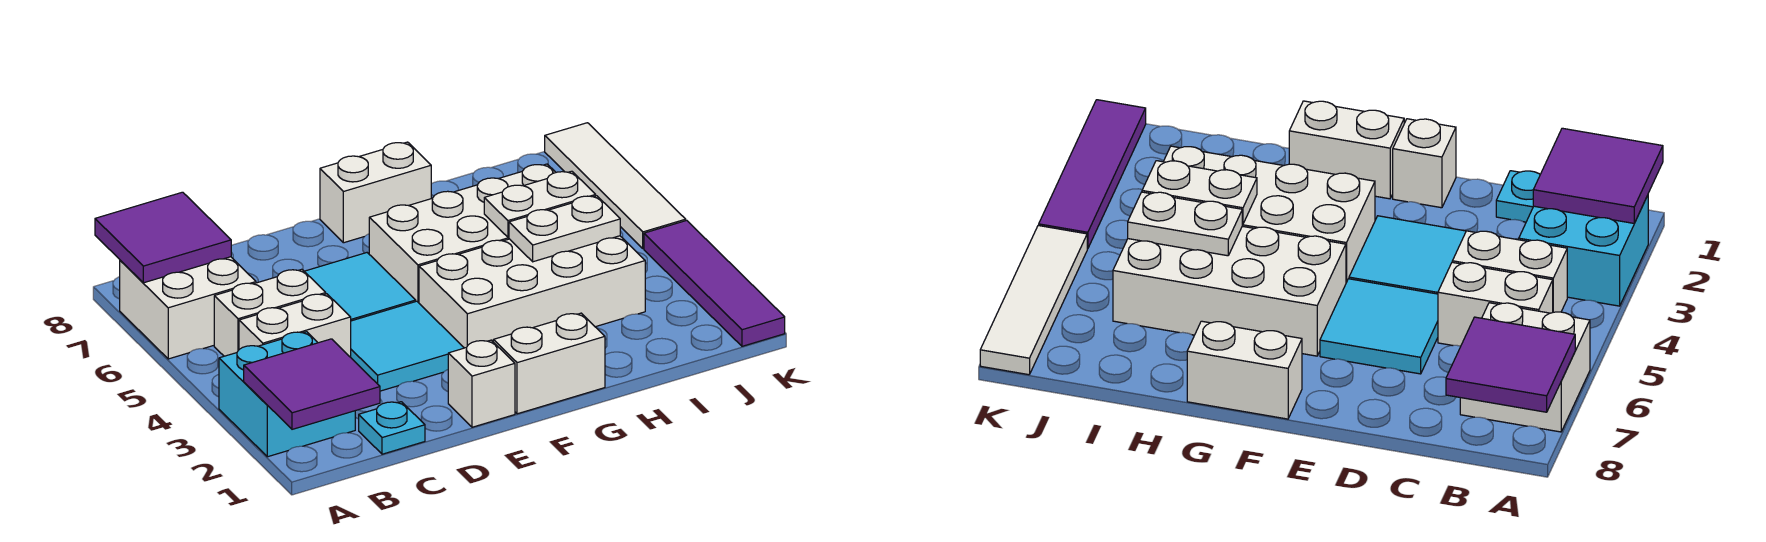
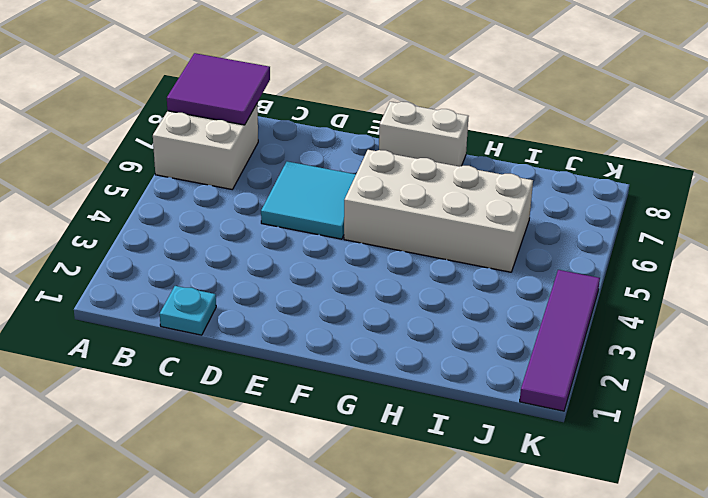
none -> cyan brick A2:B3 level 1
none -> white brick B4:C4 level 1
none -> white brick B5:C5 level 1

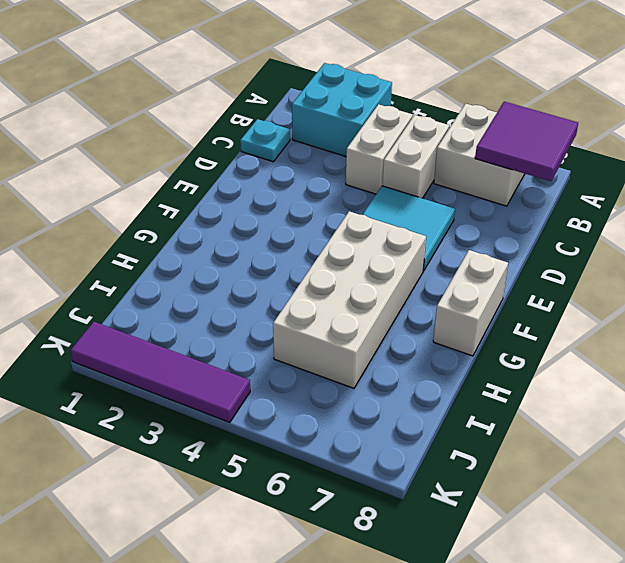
none -> cyan tile D3:E4 level 1
none -> white brick E1 level 1
none -> white brick F1:G1 level 1

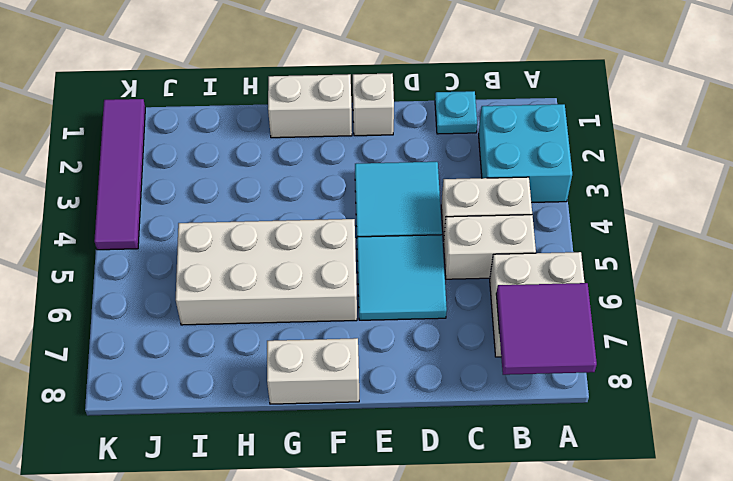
none -> white brick F3:I4 level 1
none -> white tile K5:K8 level 1
none -> purple tile A1:B2 level 2

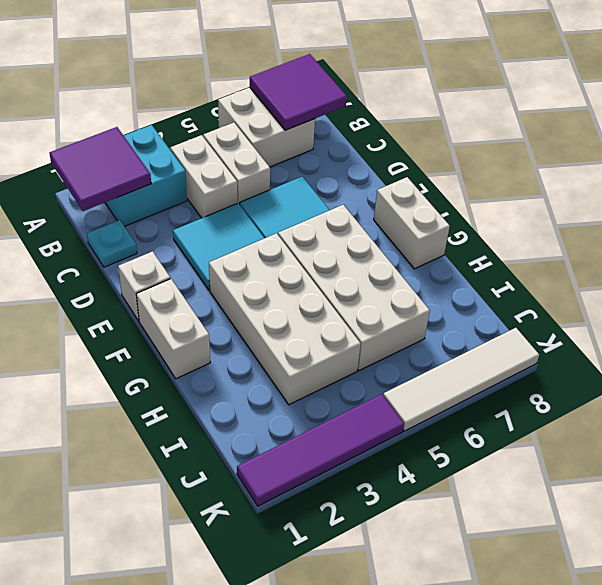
none -> white plate H4:I4 level 2
none -> white plate H5:I5 level 2

